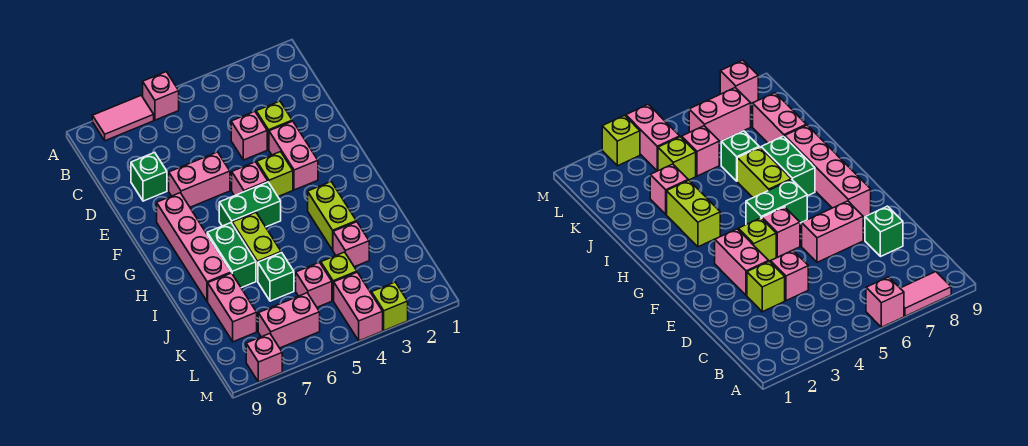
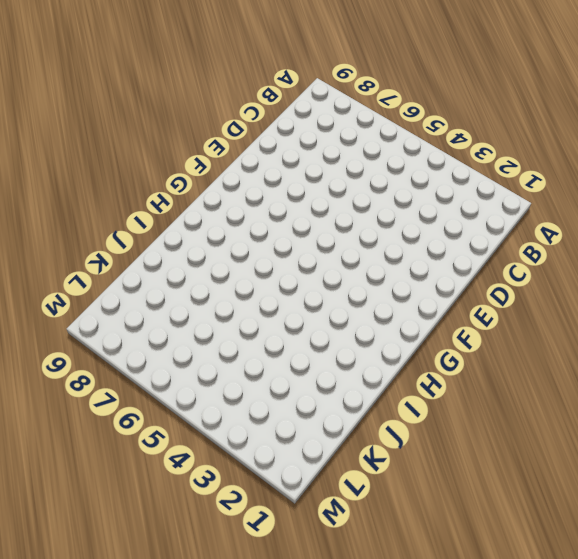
none -> pink brick A6 level 1
none -> pink tile A7:A8 level 1
none -> lime brick D3 level 1

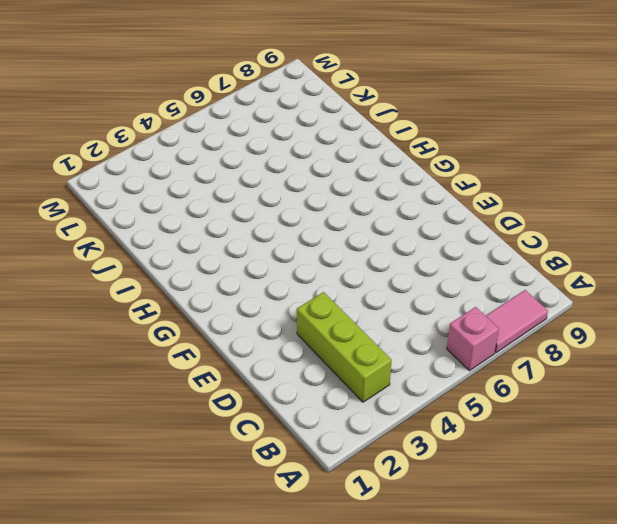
lime brick B3:D3 level 1 -> lime brick D3 level 1
none -> pink brick D4 level 1
none -> green brick D8 level 1
none -> pink brick E3:F3 level 1

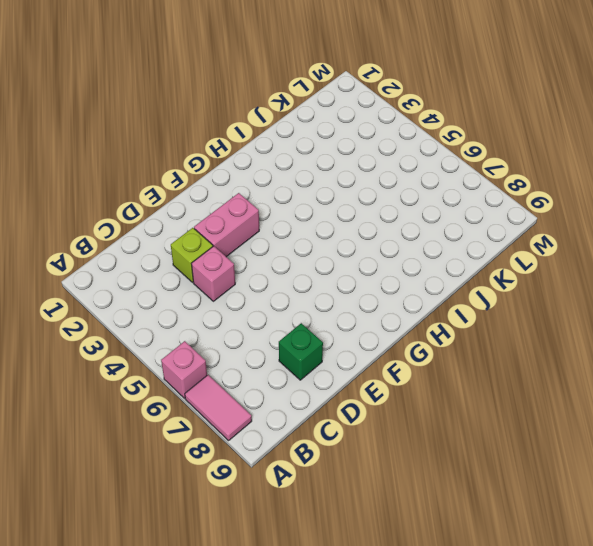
none -> pink brick E6:E7 level 1
none -> lime brick F4 level 1
none -> pink brick F5 level 1

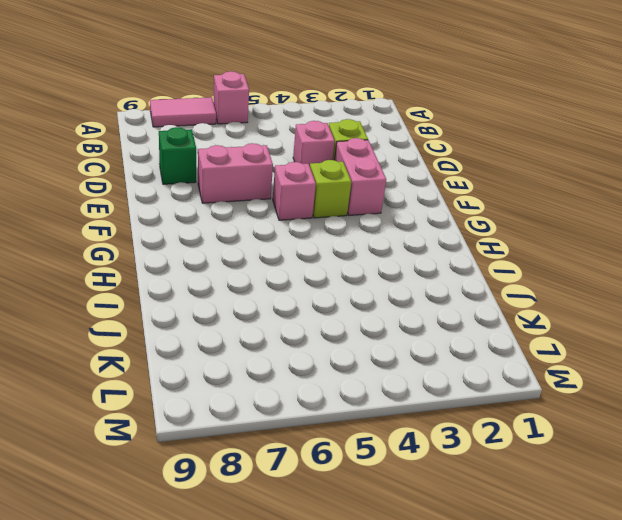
none -> pink brick F8:I8 level 1
none -> green brick G5:G6 level 1
none -> lime brick H3:I3 level 1

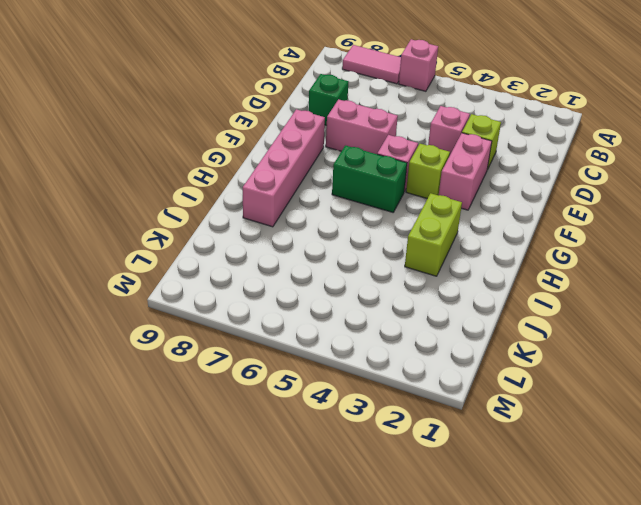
none -> lime brick H6:I6 level 1
none -> green brick H7:I7 level 1
none -> pink brick J3 level 1

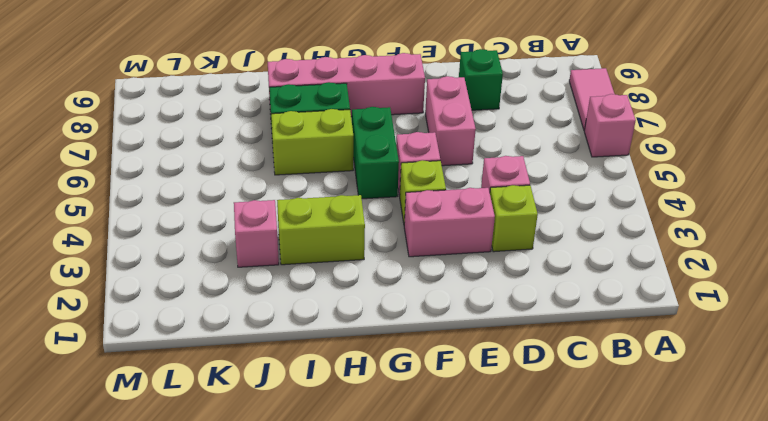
none -> green brick J6 level 1
none -> pink brick J8:K8 level 1
none -> lime brick K4 level 1

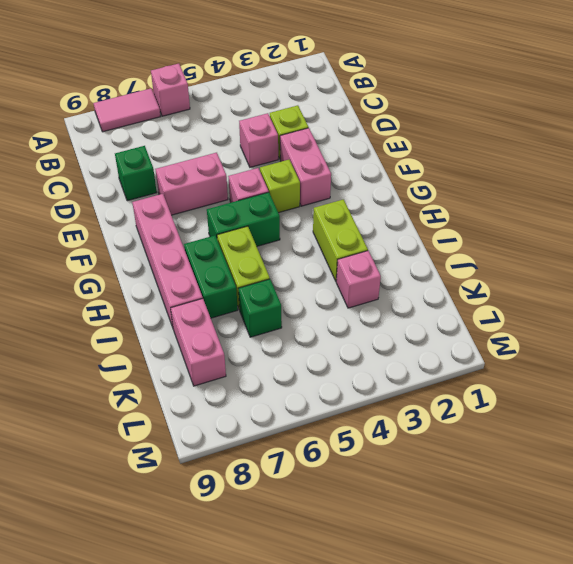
none -> lime brick K4 level 1
none -> pink brick K5 level 1
none -> pink brick L4:M4 level 1

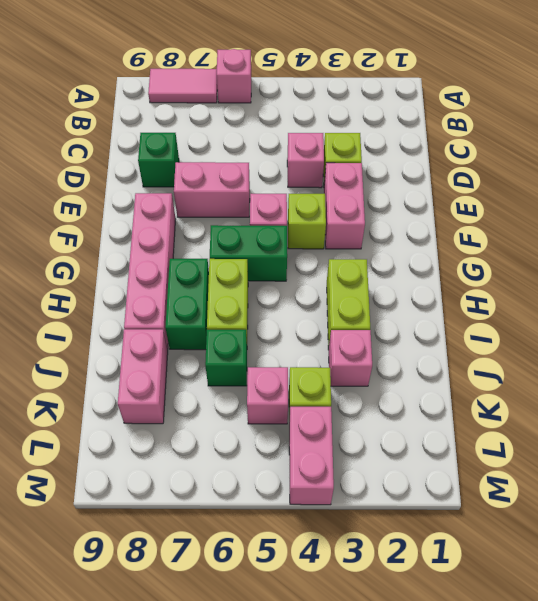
none -> pink brick L6:L7 level 1
none -> lime brick M3 level 1
none -> pink brick M8 level 1

